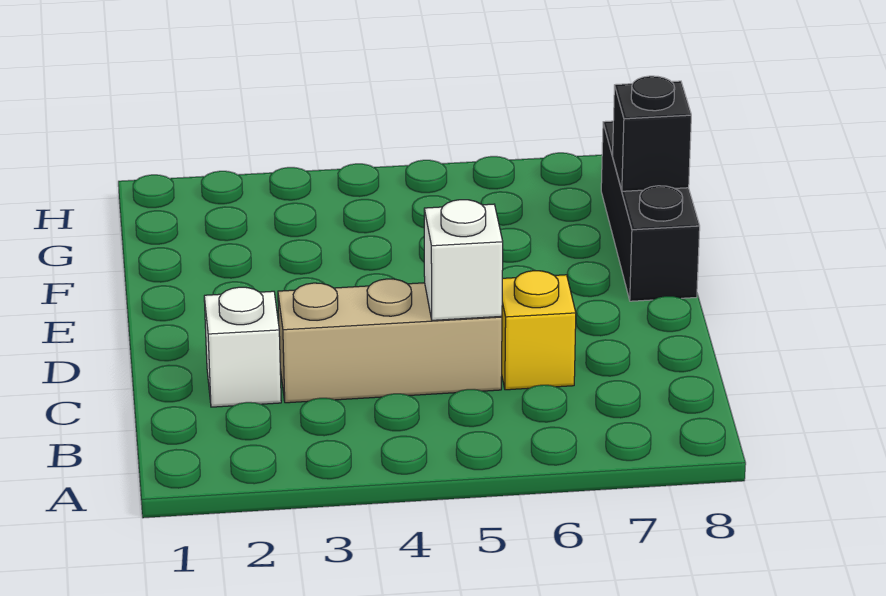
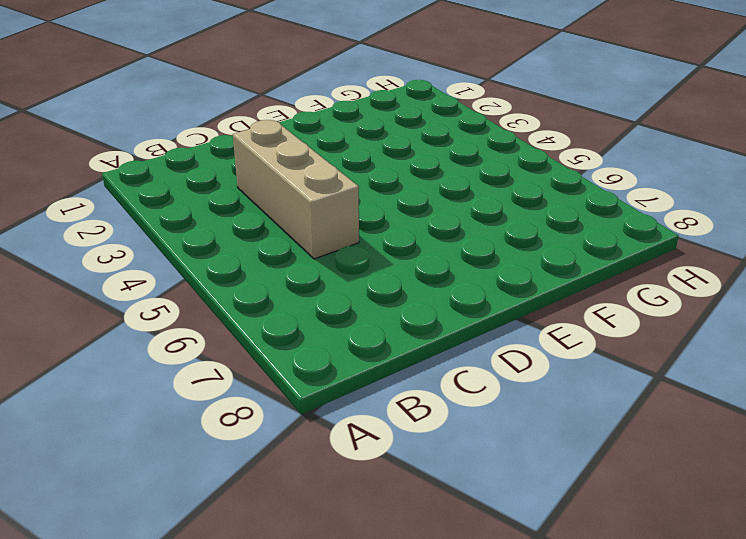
none -> white brick C2 level 1
none -> yellow brick C6 level 1

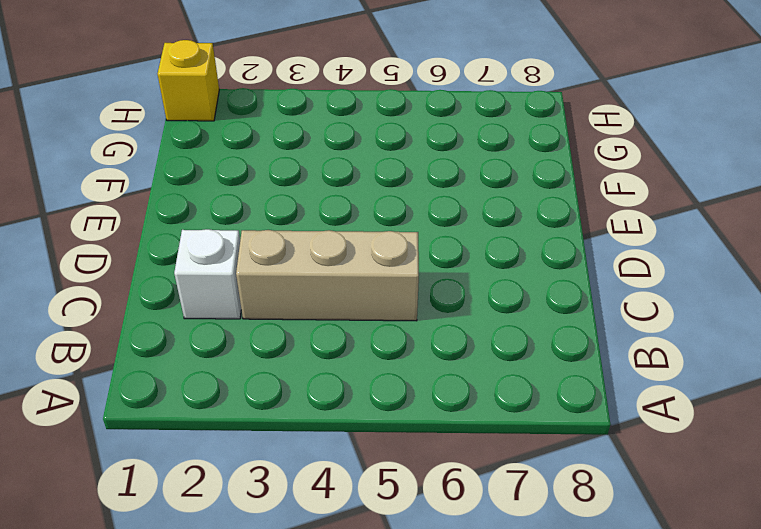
yellow brick H1 level 1 -> yellow brick C6 level 1
none -> black brick E8:G8 level 1
none -> white brick C5 level 2

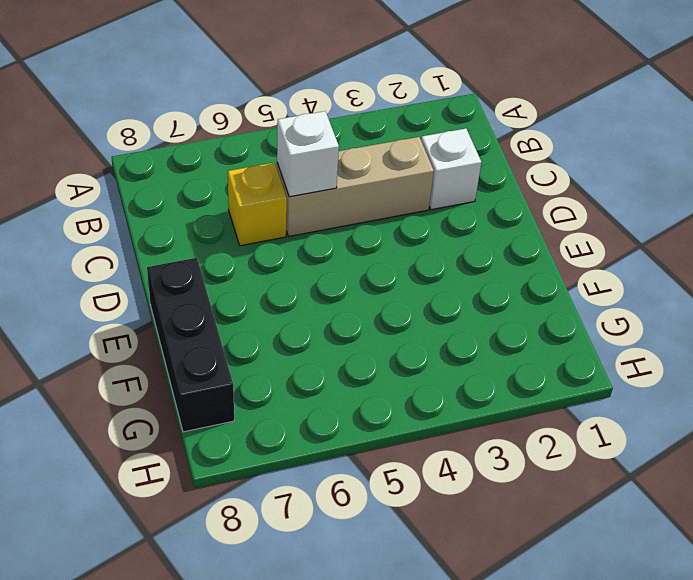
none -> black brick F8 level 2

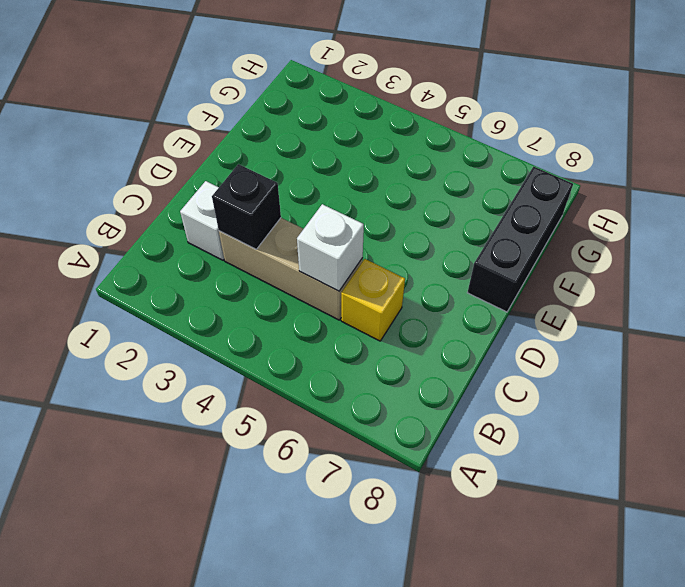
black brick C3 level 2 -> black brick F8 level 2

